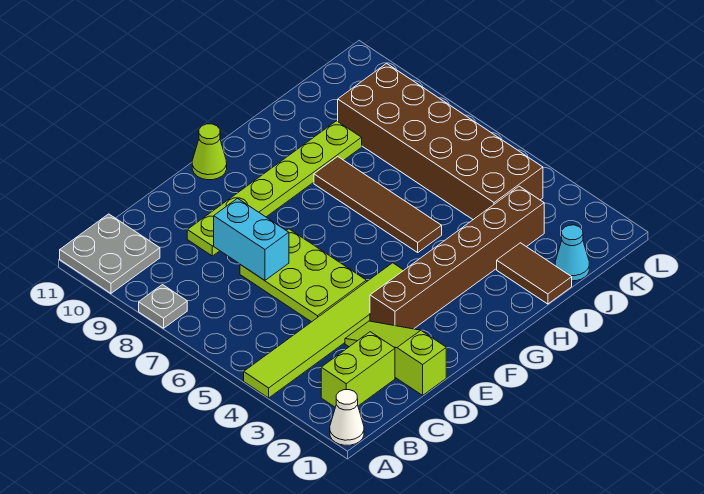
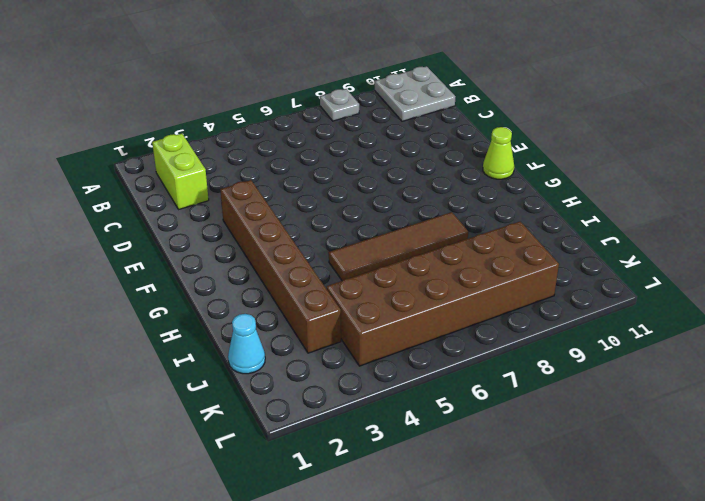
none -> white cone A1 level 1
none -> lime tile A4:F4 level 1
none -> lime slope D1:D3 level 1 top 1

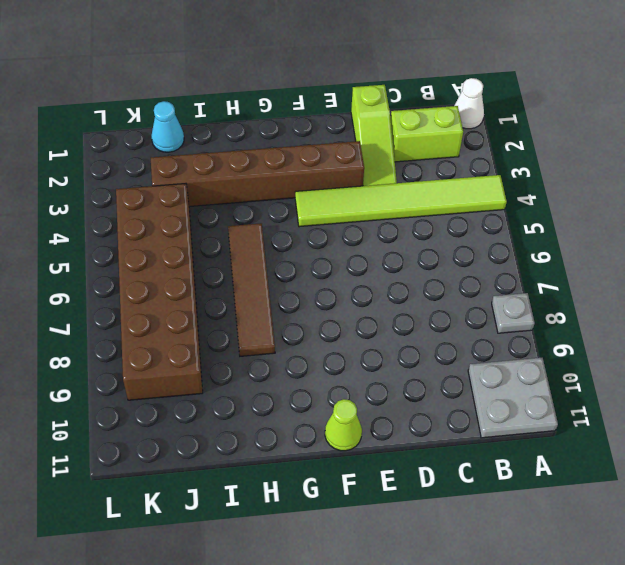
none -> lime plate D5:E7 level 1
none -> lime plate D9:I9 level 1
none -> brown tile I1:I2 level 1

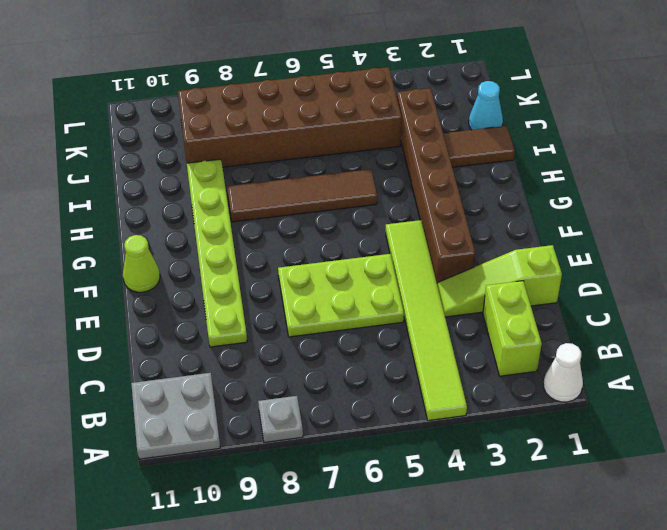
none -> cyan brick D7:D8 level 2

